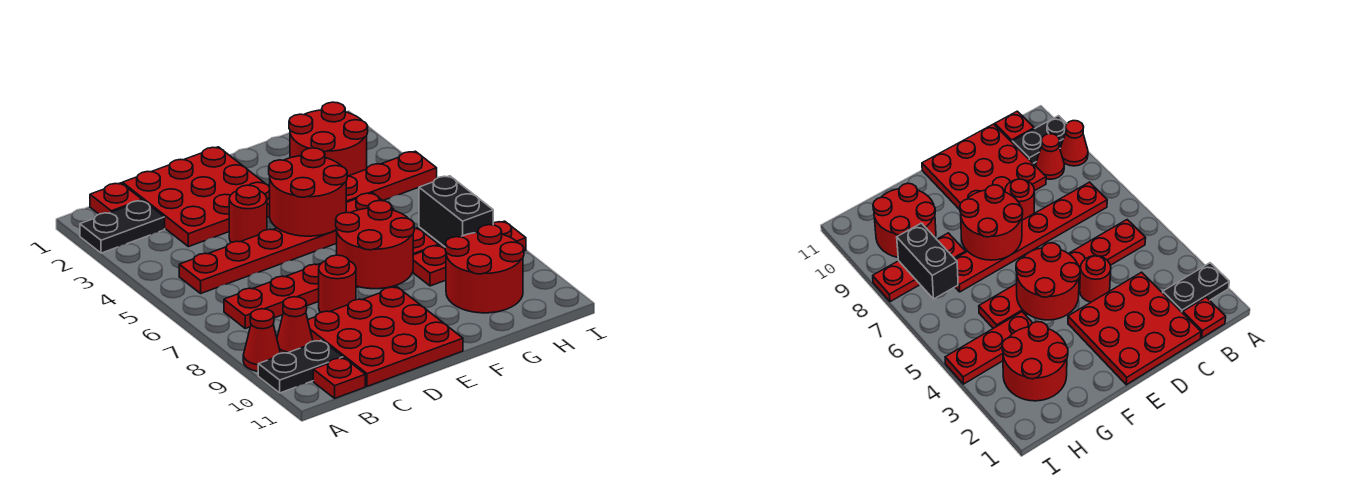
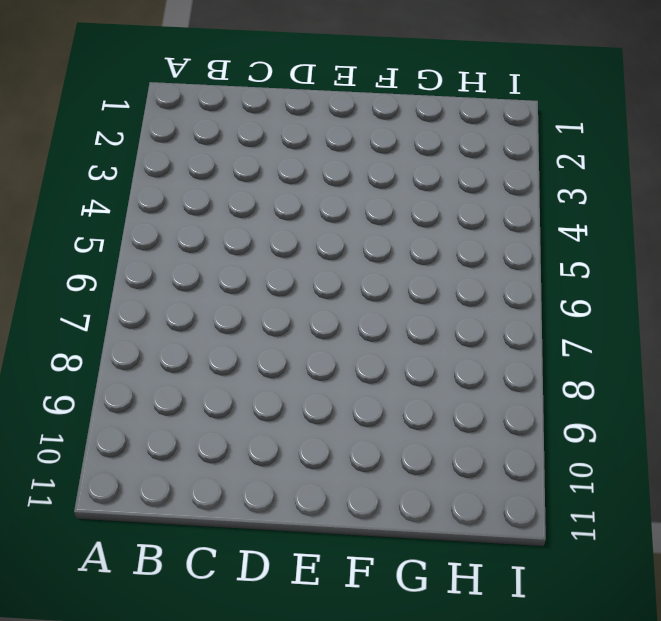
none -> black plate A2:B2 level 1
none -> red cone A9 level 1
none -> black plate A10:B10 level 1

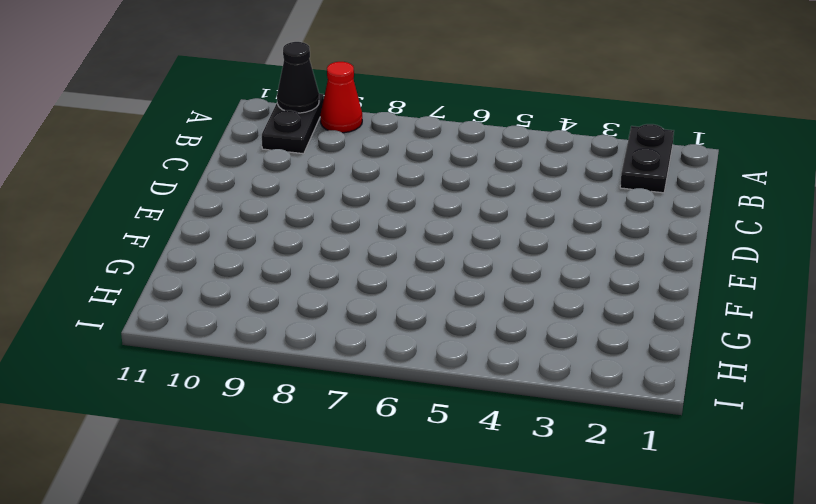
black cone A10 level 2 -> none
none -> red plate B1 level 1
none -> red plate B5:G5 level 1
none -> red plate B7:G7 level 1

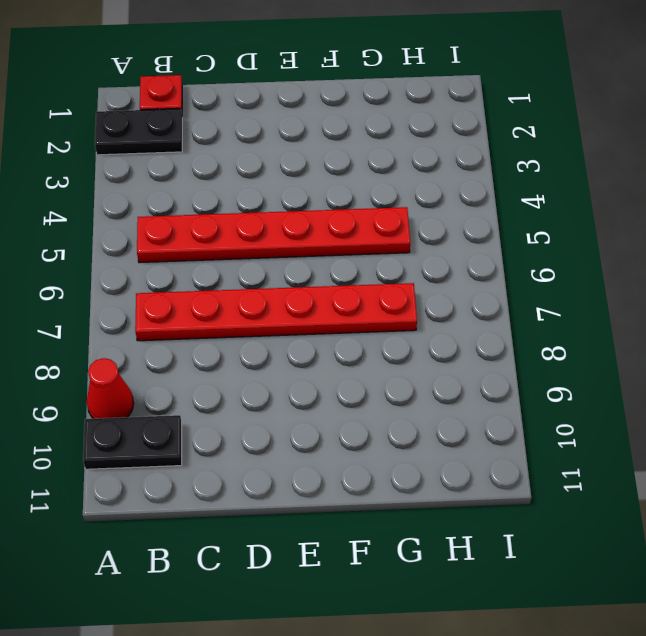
none -> red cone B9 level 1
none -> red plate B11 level 1
none -> red plate C1:E3 level 1

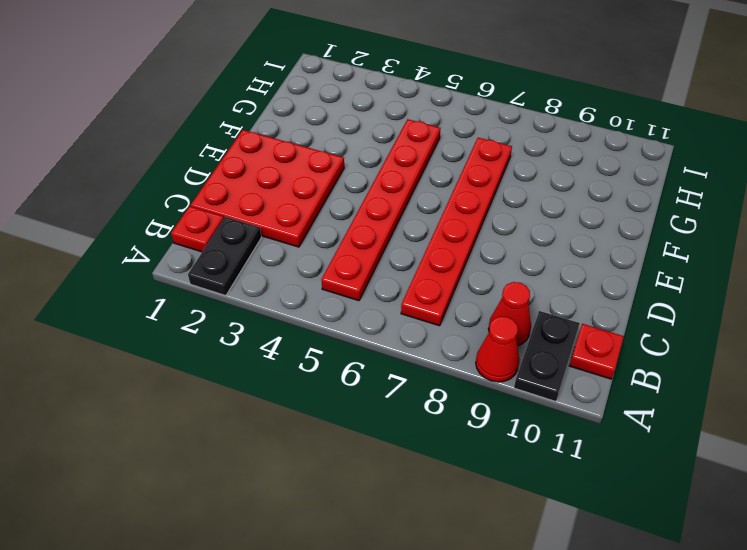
none -> red plate C9:E11 level 1
none -> red round brick D4 level 1
none -> red round brick D8 level 1

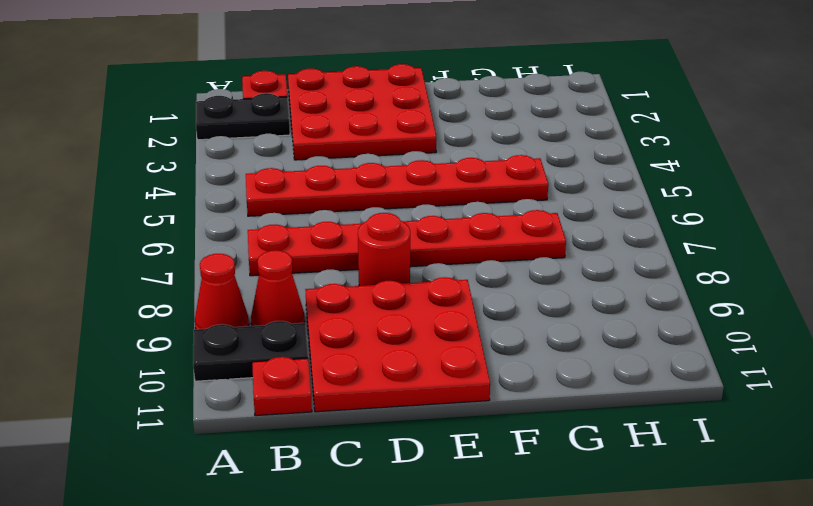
none -> red round brick D4 level 1
none -> red round brick G2:H3 level 1
none -> red plate G4:I4 level 1

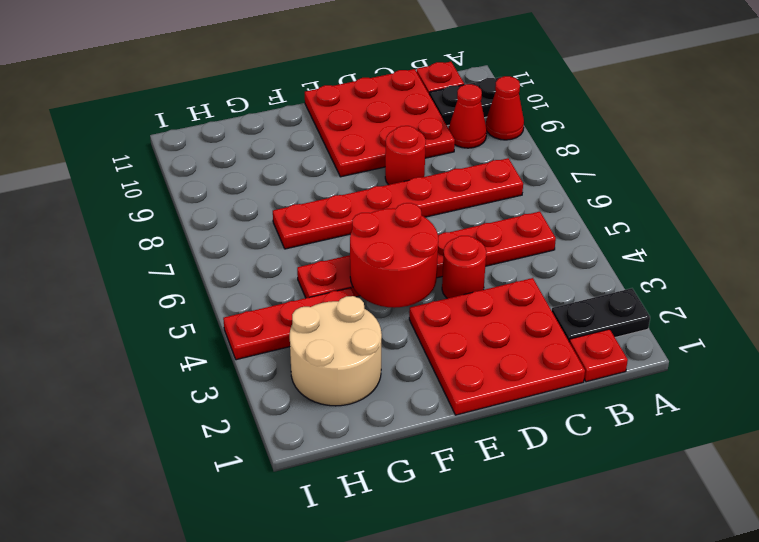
tan round brick G2:H3 level 1 -> red round brick G2:H3 level 1
none -> red plate G8:I8 level 1
none -> red round brick G9:H10 level 1
none -> red round brick E7:F8 level 2

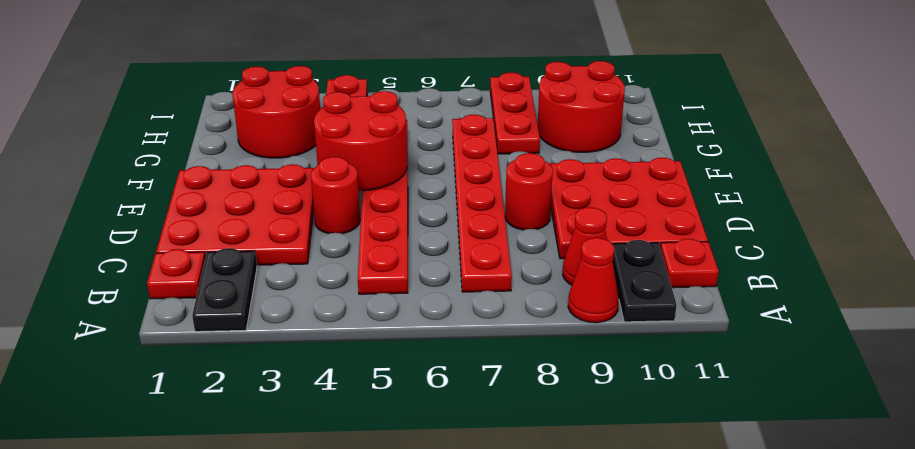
none -> red round brick E7:F8 level 2
none -> black brick H7:H8 level 2

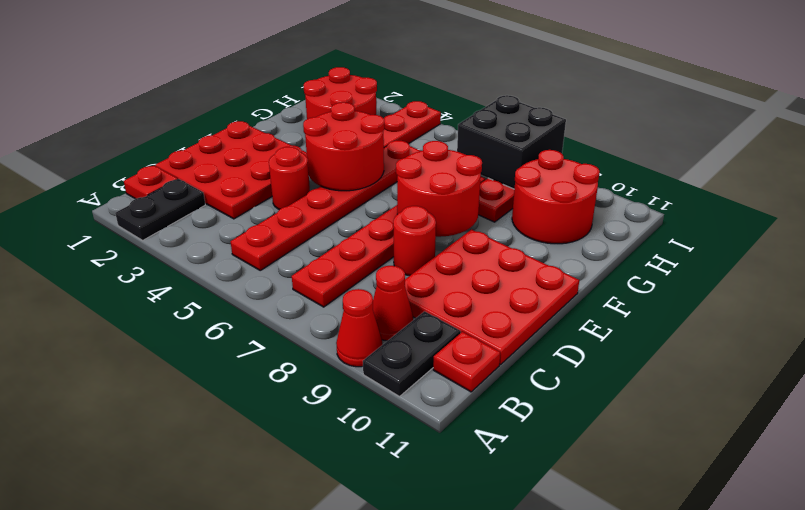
black brick H7:I8 level 2 -> black brick H7:H8 level 2

